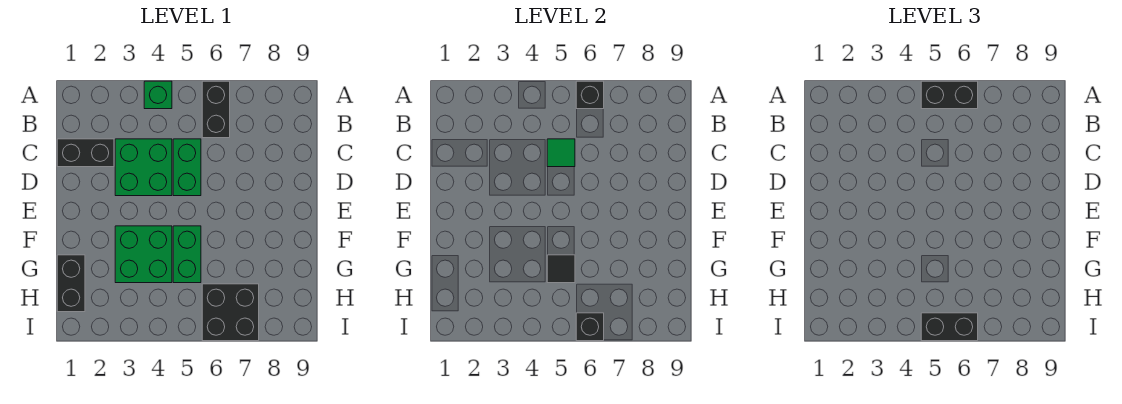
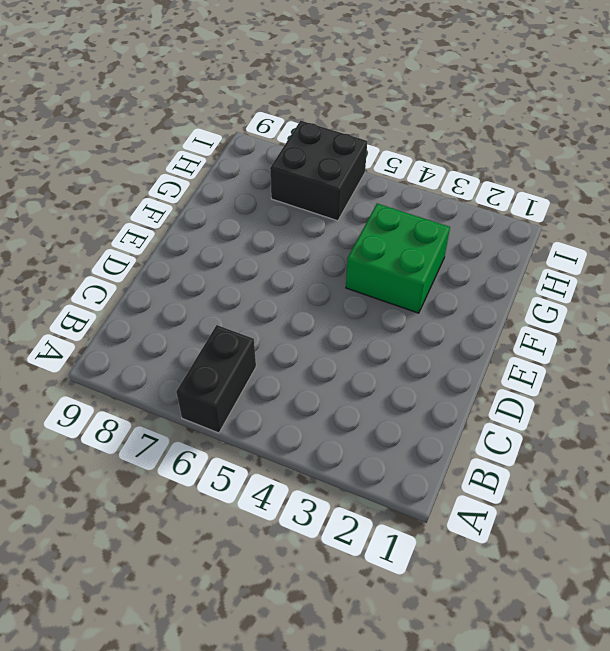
none -> green brick A4 level 1
none -> black brick C1:C2 level 1
none -> green brick C3:D4 level 1

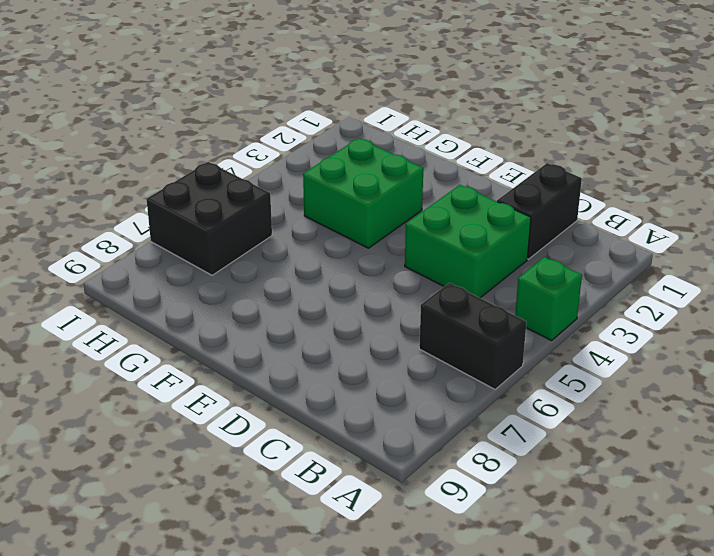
none -> green brick C5:D5 level 1
none -> green brick F5:G5 level 1
none -> black brick G1:H1 level 1

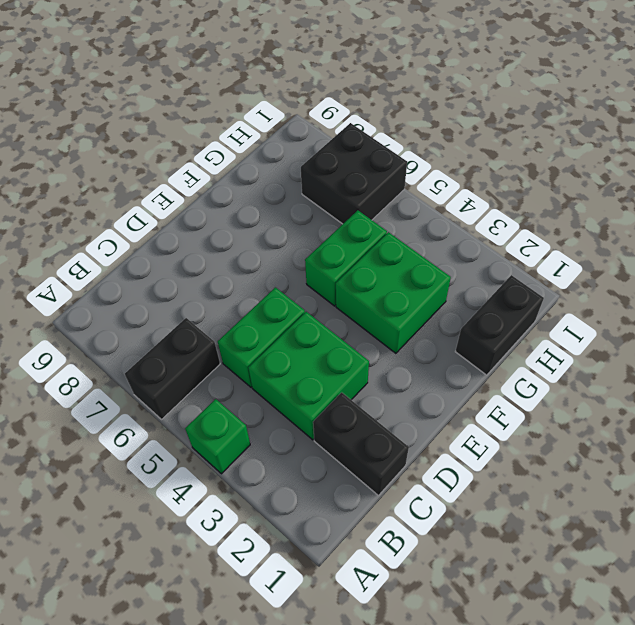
none -> black brick A6 level 2
none -> green tile C5 level 2
none -> black tile G5 level 2

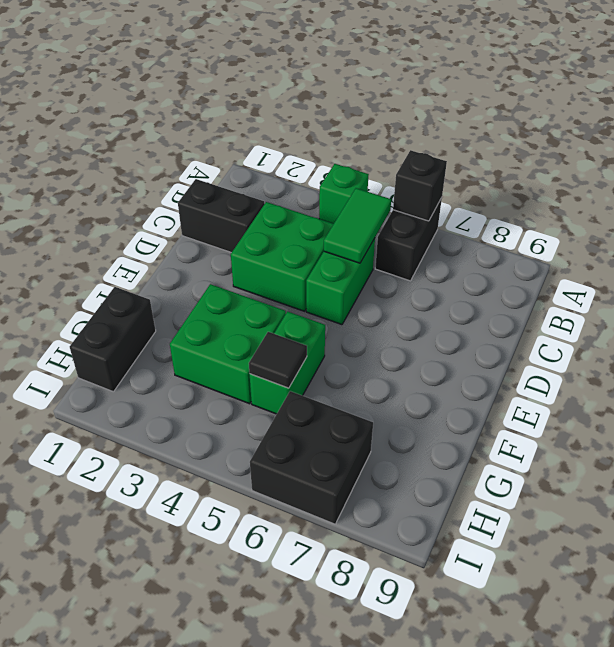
green tile B5:C5 level 2 -> green tile C5 level 2
none -> black brick I6 level 2
none -> black brick A5:A6 level 3
none -> black brick I5:I6 level 3

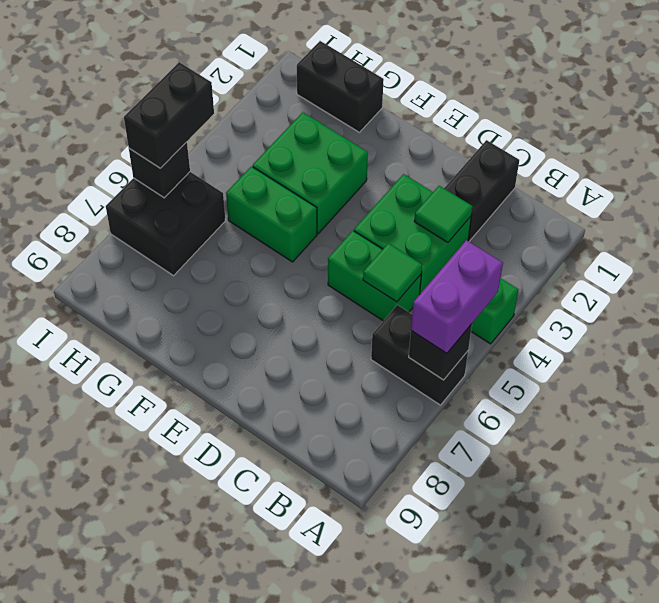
purple brick A5:A6 level 3 -> black brick A5:A6 level 3
green tile C3 level 2 -> none
none -> black tile G5 level 2

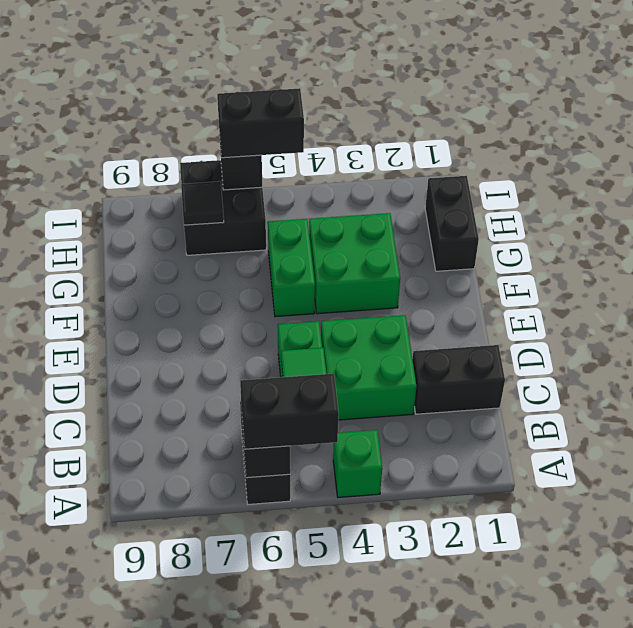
black tile H7 level 2 -> black tile G5 level 2

